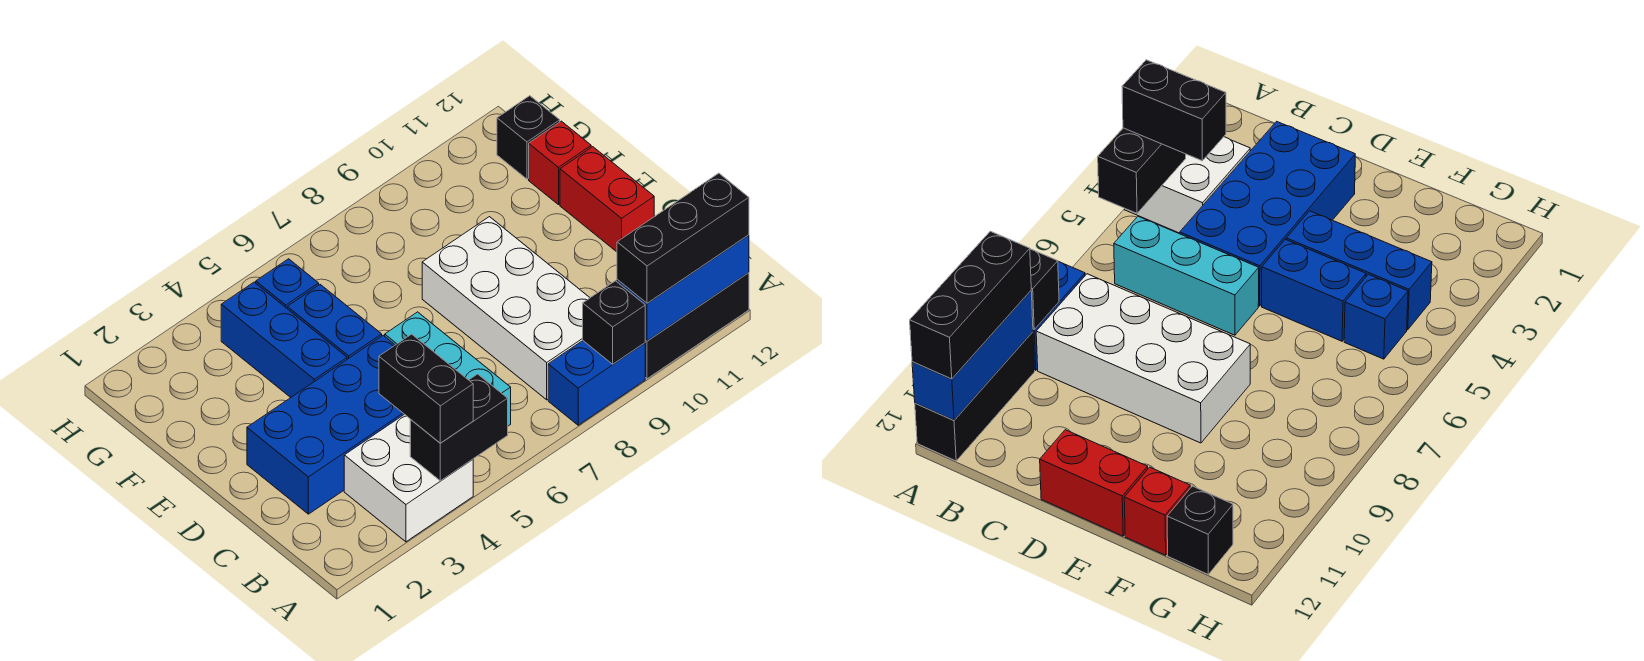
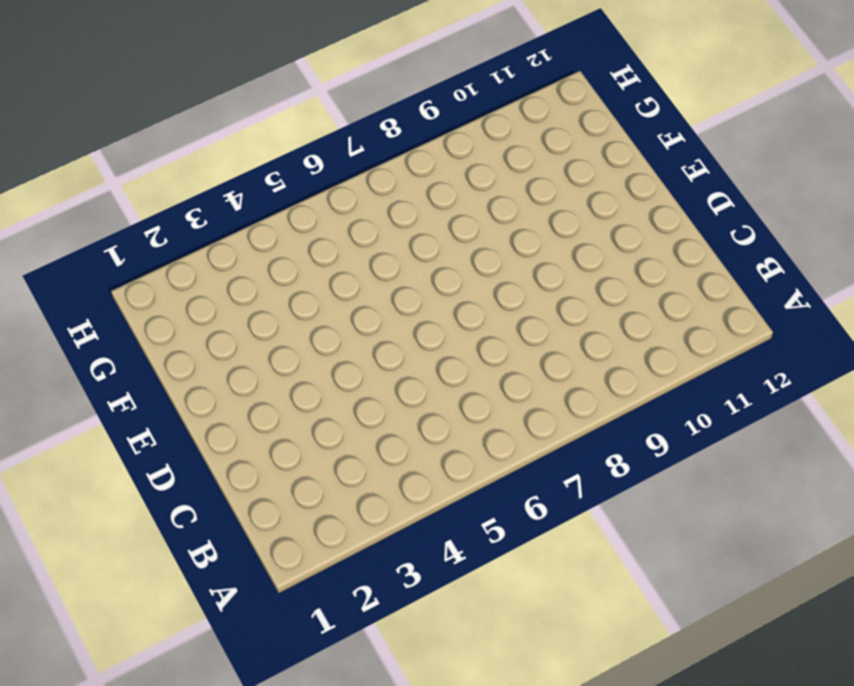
none -> white brick A3:B4 level 1
none -> blue brick A8:A9 level 1
none -> black brick A10:A12 level 1

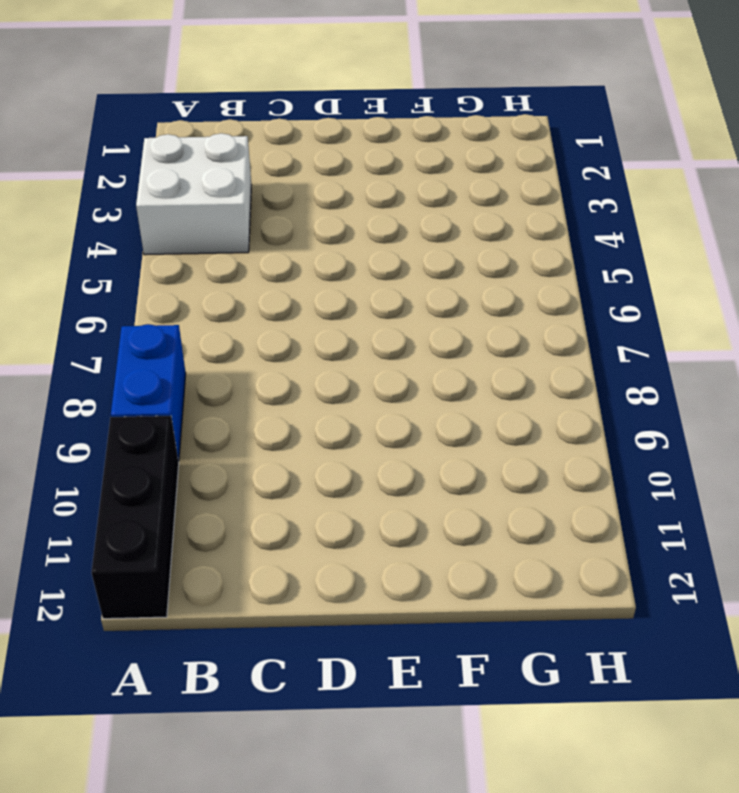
none -> cyan brick B6:D6 level 1
none -> white brick B8:E9 level 1
none -> blue brick C2:D5 level 1

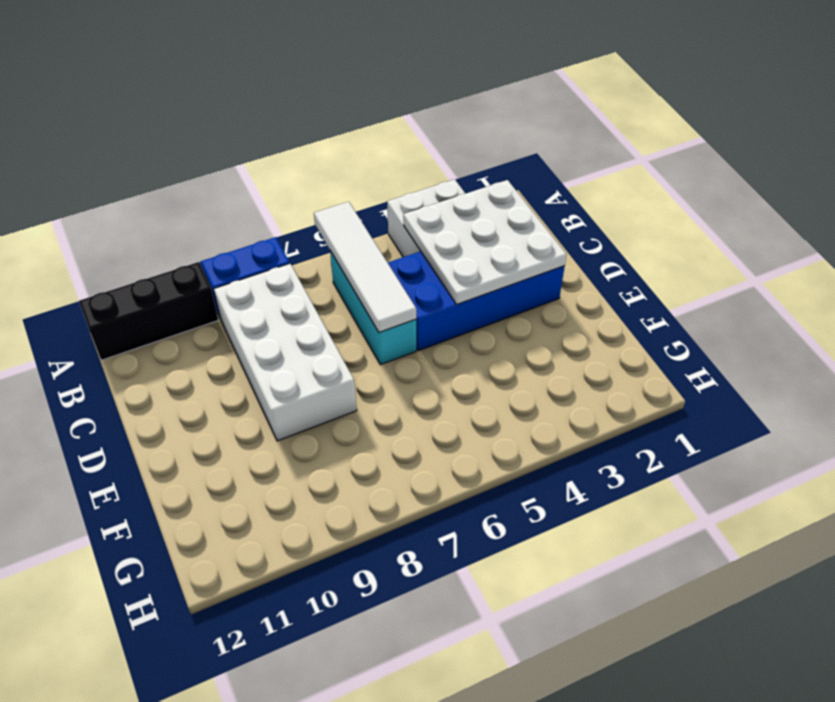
white tile A6:D6 level 2 -> none
white plate B2:D4 level 2 -> none
none -> red brick D12:E12 level 1
none -> blue brick E4:G4 level 1
none -> blue brick E5:F5 level 1

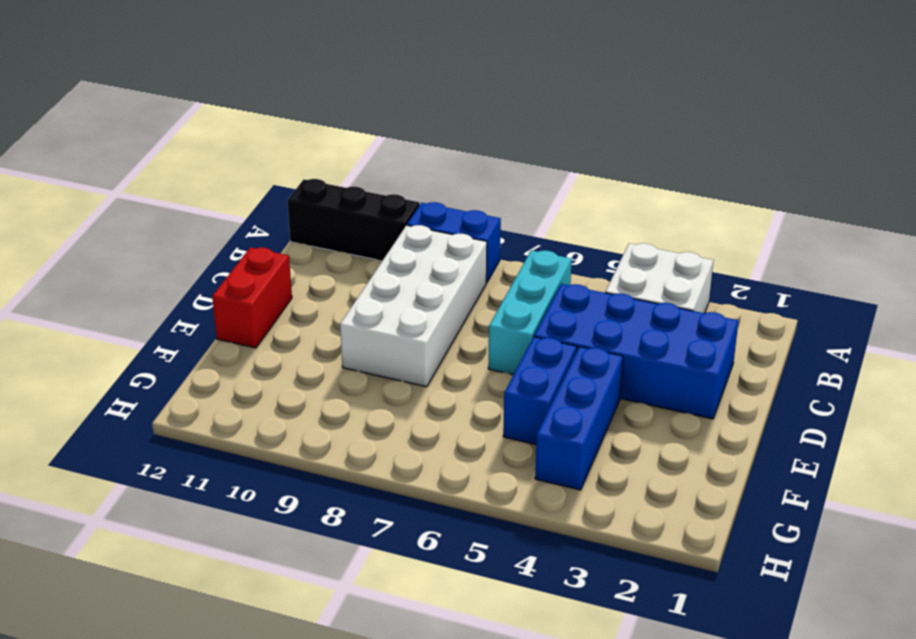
none -> red brick F12 level 1
none -> blue brick G5 level 1
none -> black brick G12 level 1

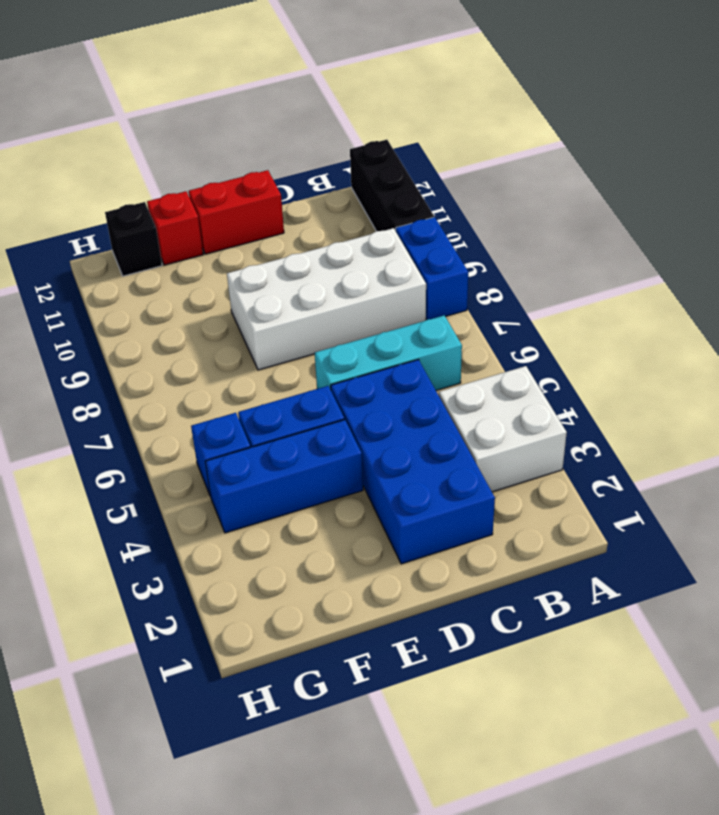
none -> black brick A4:A5 level 2
none -> black brick A9 level 2
none -> blue brick A10:A12 level 2

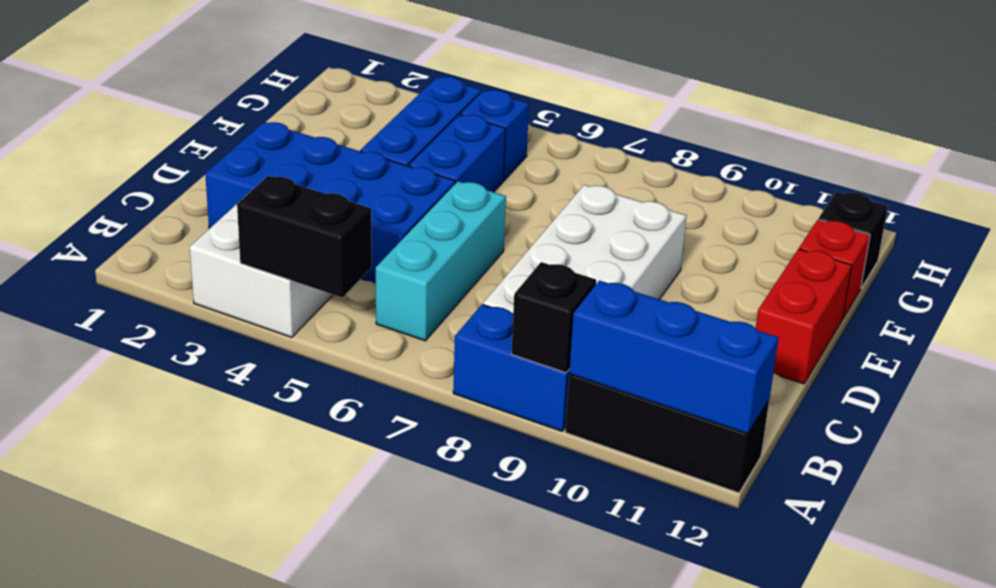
none -> black brick A4:B4 level 3
none -> black brick A10:A12 level 3

